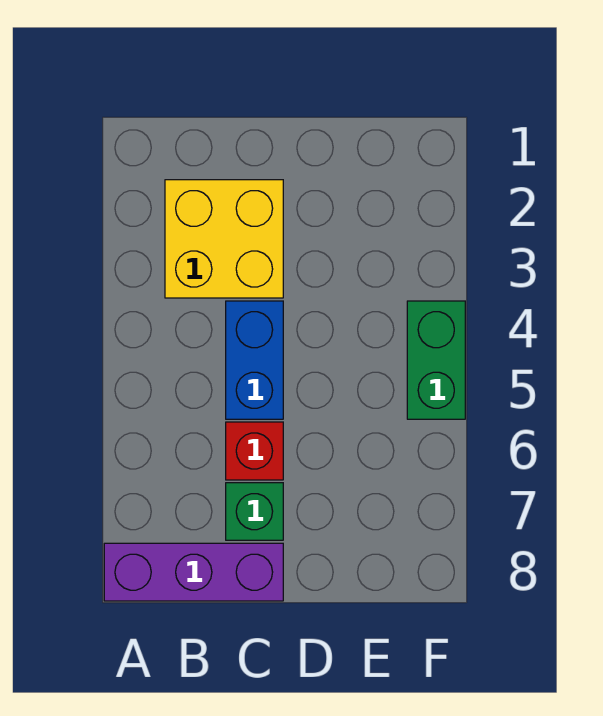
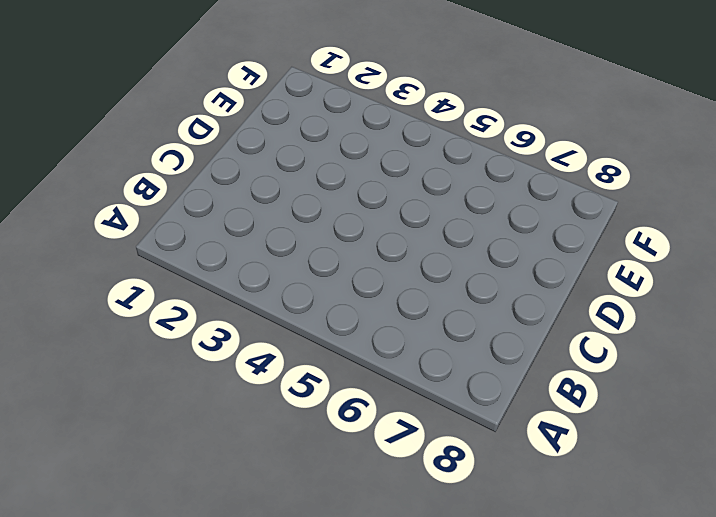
none -> purple brick A8:C8 level 1
none -> yellow brick B2:C3 level 1

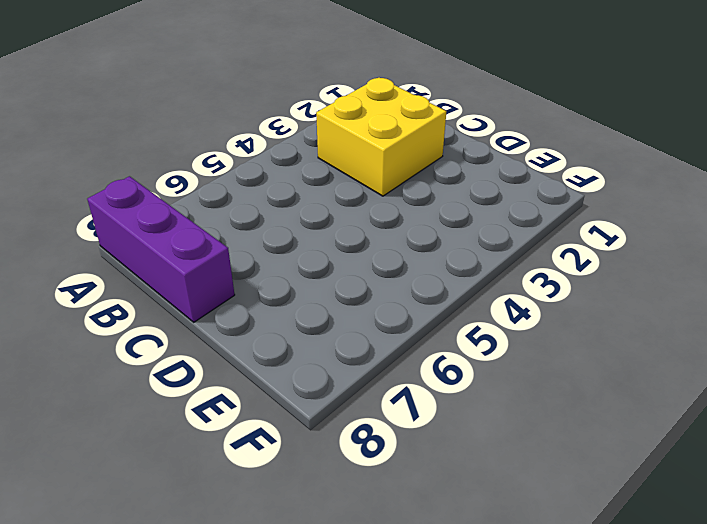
none -> blue brick C4:C5 level 1
none -> red brick C6 level 1

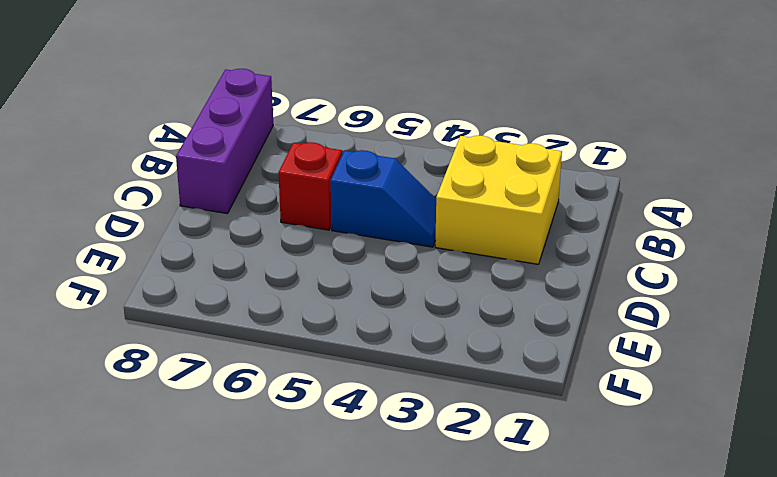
blue slope C4:C5 level 1 top 5 -> blue brick C4:C5 level 1
none -> green brick C7 level 1
none -> green brick F4:F5 level 1

